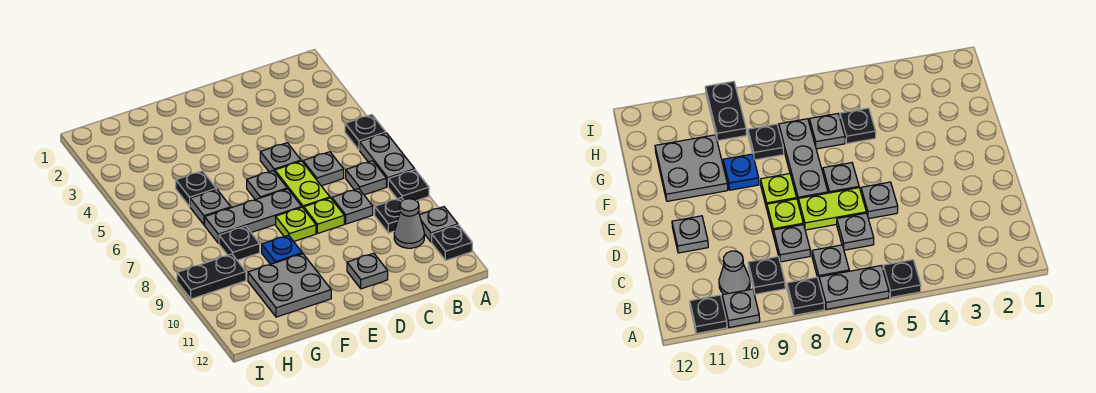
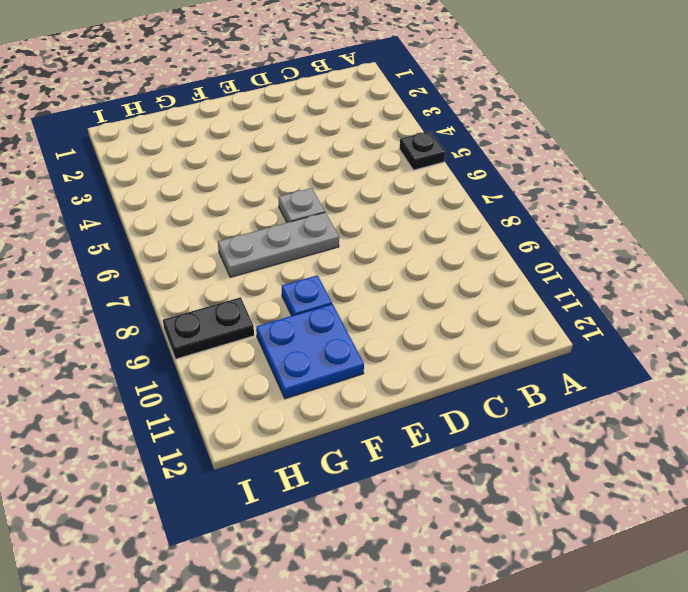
blue plate F10:G11 level 1 -> grey plate F10:G11 level 1
none -> grey plate A6:A7 level 1
none -> black plate A8 level 1
none -> grey plate A10 level 1

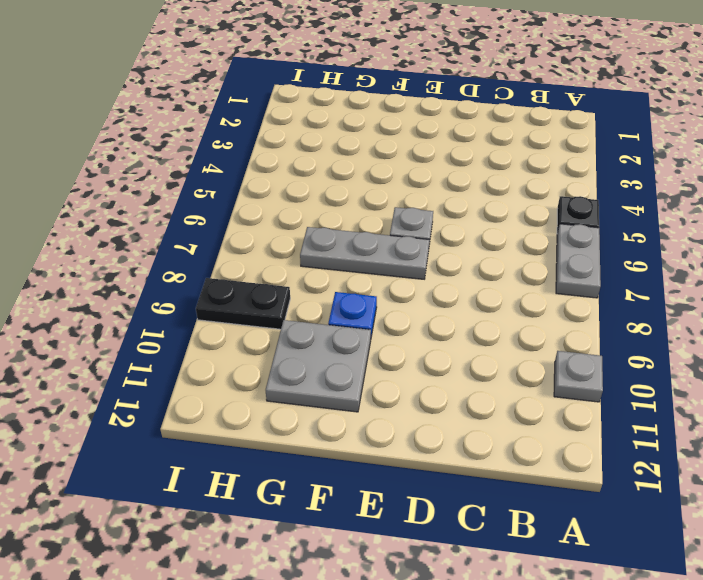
none -> black plate A8 level 1
none -> black plate A11 level 1
none -> grey plate B7 level 1

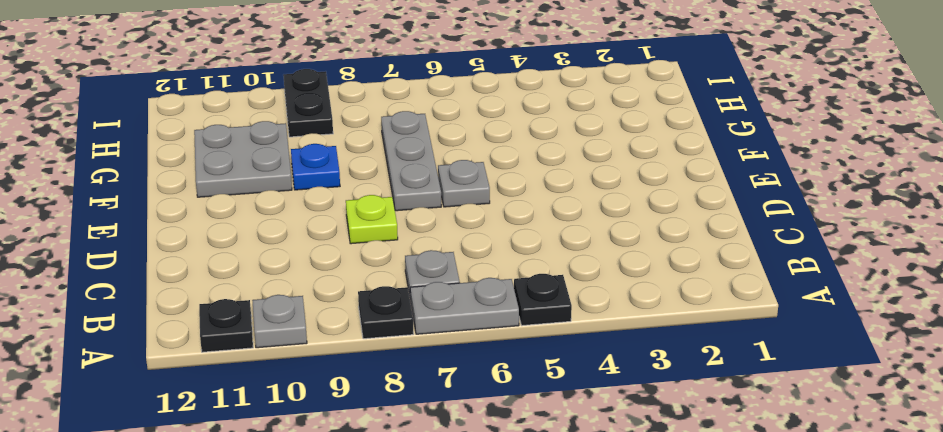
none -> black plate B9 level 1
none -> grey cone B10 level 1
none -> grey plate C6 level 1

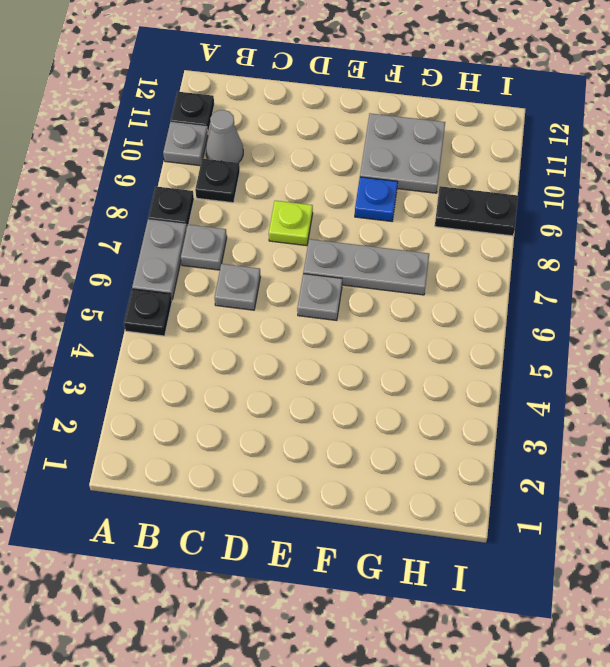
none -> grey plate C8 level 1
none -> grey plate D5 level 1
none -> lime plate D6:D7 level 1

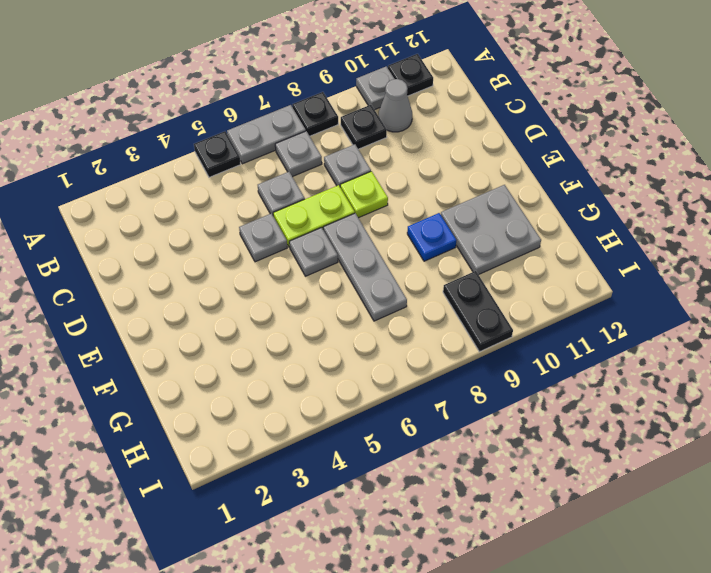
none -> grey plate D11 level 1
none -> lime plate E8 level 1
none -> black plate G5 level 1

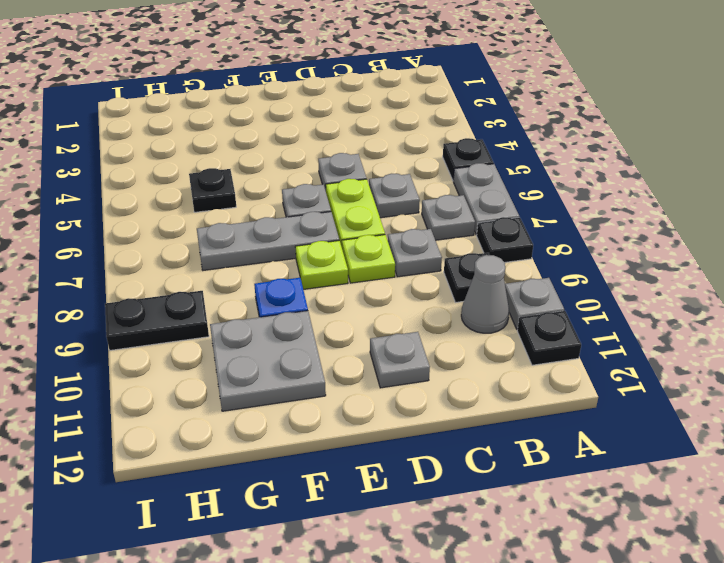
none -> grey plate G6 level 1
none -> black plate G8 level 1

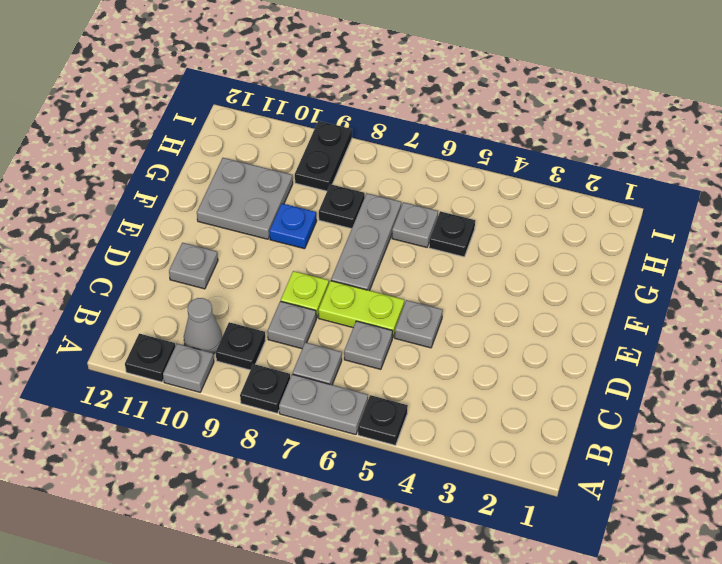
none -> grey plate E6 level 1
none -> lime plate E8 level 1

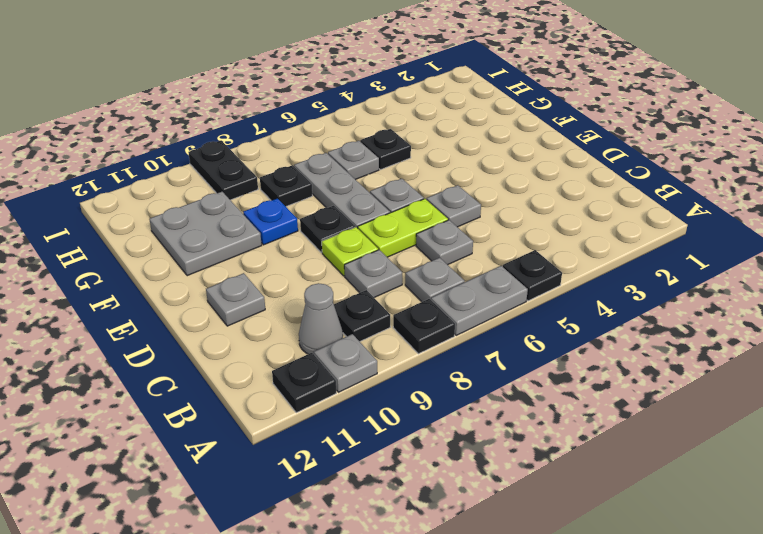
black plate E8 level 1 -> lime plate E8 level 1

